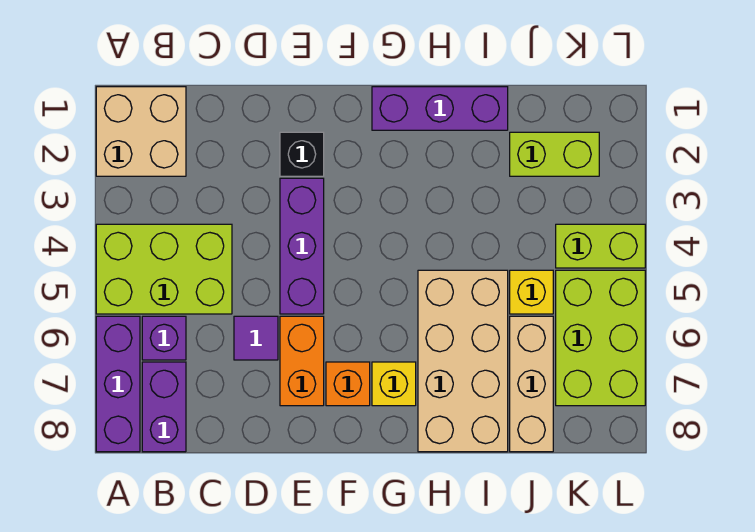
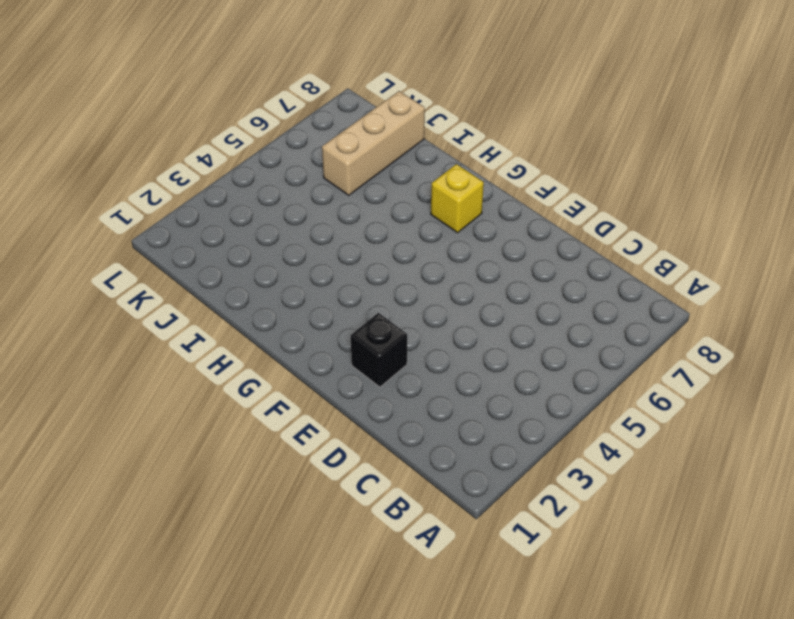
none -> tan brick A1:B2 level 1
none -> lime brick A4:C5 level 1
none -> purple brick A6:A8 level 1

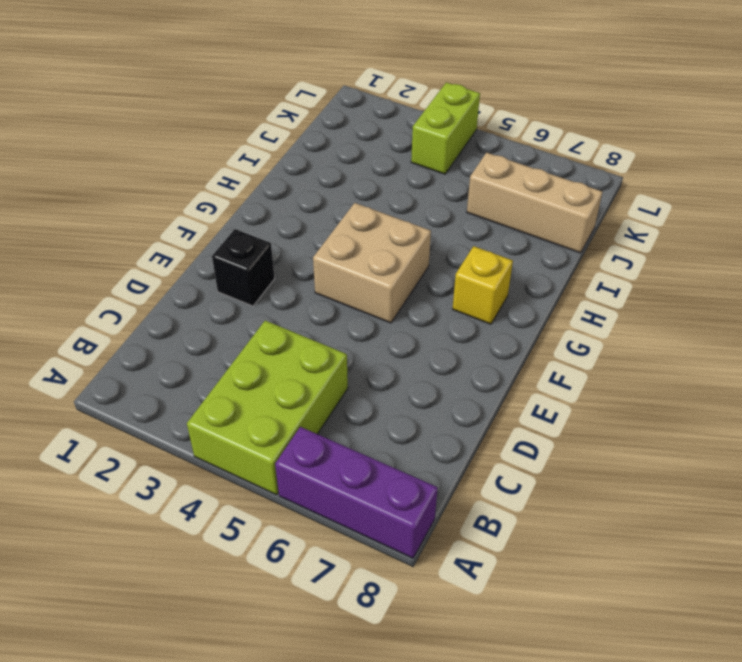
tan brick F4:G5 level 1 -> tan brick A1:B2 level 1
none -> purple brick B6 level 1
none -> purple brick B7:B8 level 1
none -> purple tile D6 level 1

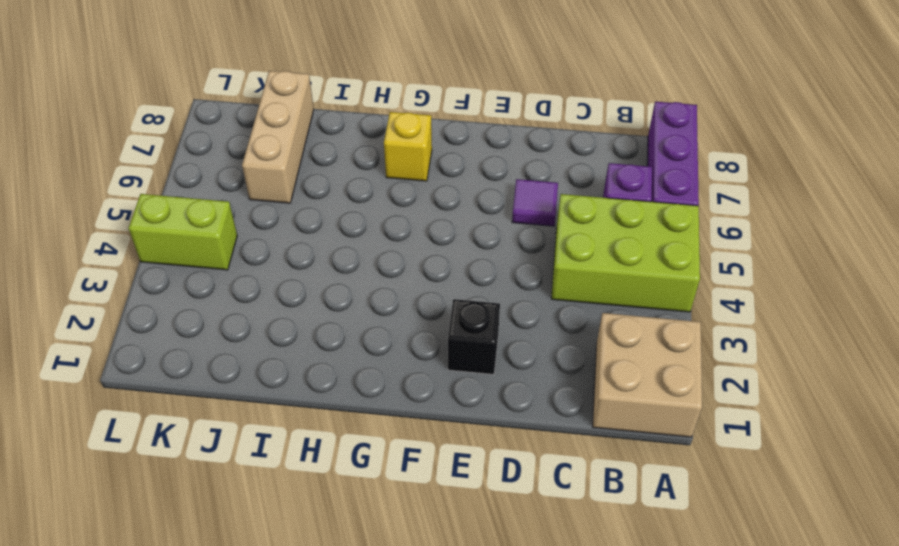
none -> purple brick B7:B8 level 1
none -> purple brick E3:E5 level 1
none -> orange brick E6:E7 level 1

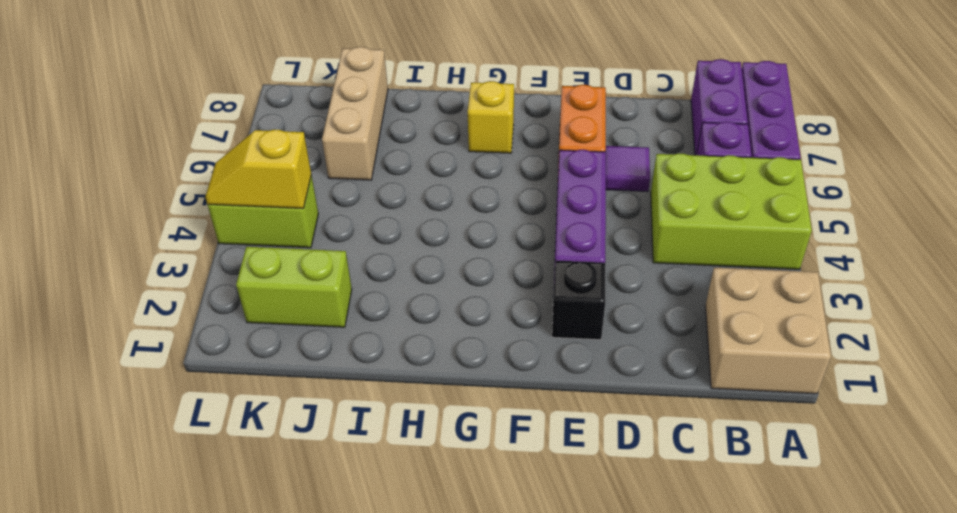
yellow slope K4:L4 level 2 top K -> none
none -> orange brick F7 level 1
none -> purple brick G1:I1 level 1
none -> tan brick H5:I8 level 1

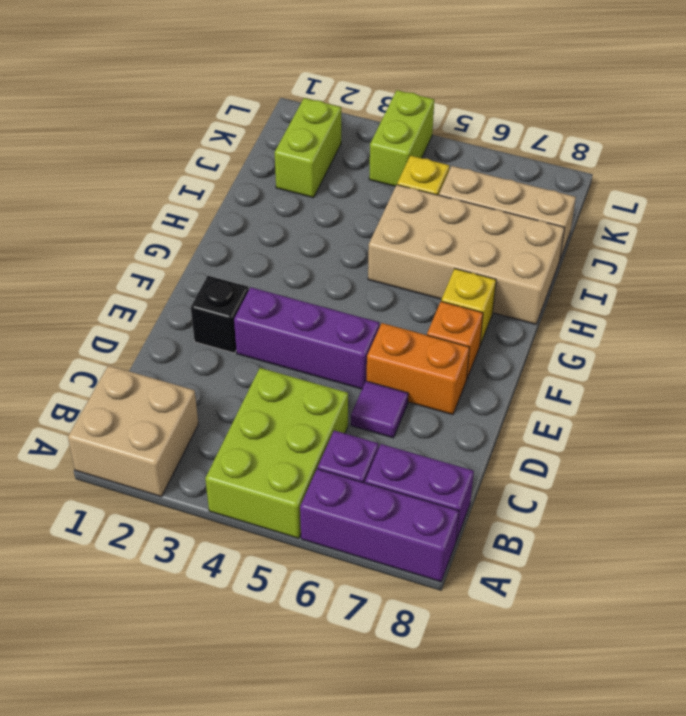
none -> purple brick G1:I1 level 1
none -> lime brick K5:L7 level 1

